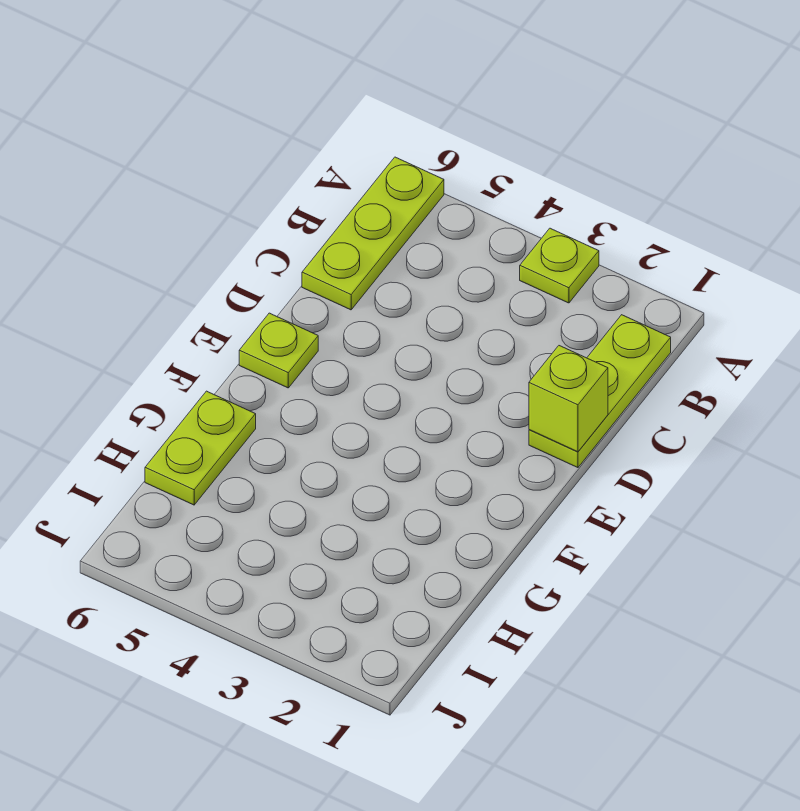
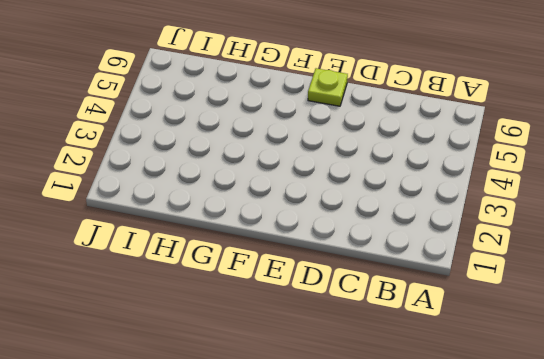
none -> lime plate A3 level 1
none -> lime plate A6:C6 level 1

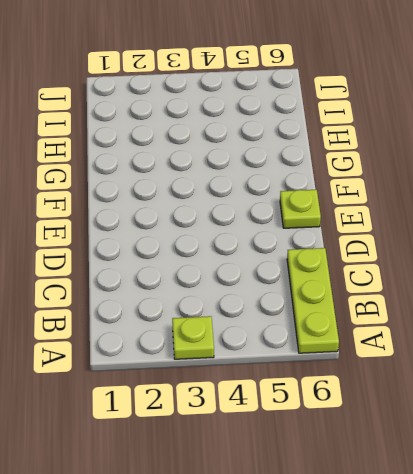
none -> lime plate B1:D1 level 1
none -> lime plate G6:H6 level 1

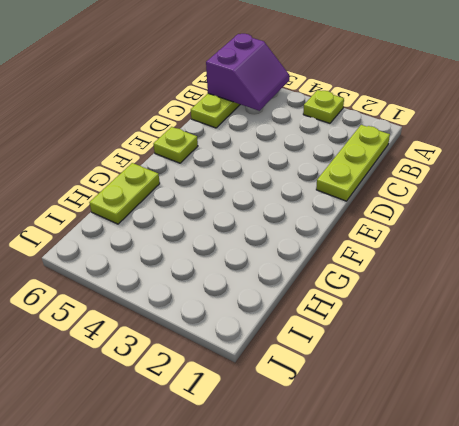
purple slope A5:B6 level 2 top 6 -> none
none -> lime brick D1 level 2

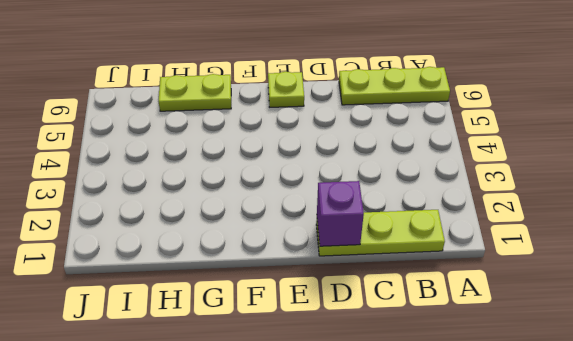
purple brick D1 level 2 -> lime brick D1 level 2
none -> lime plate A3 level 1

